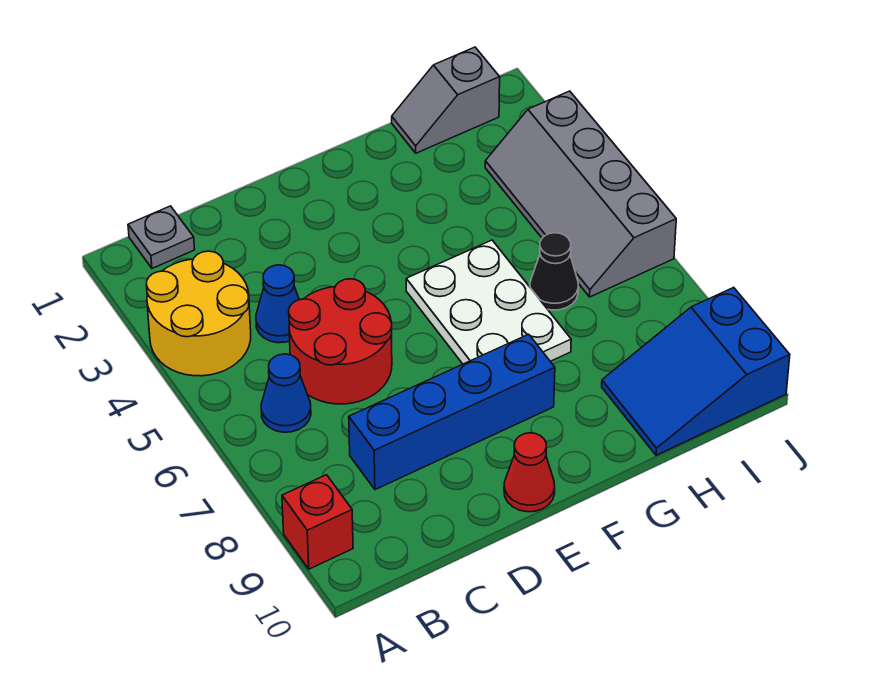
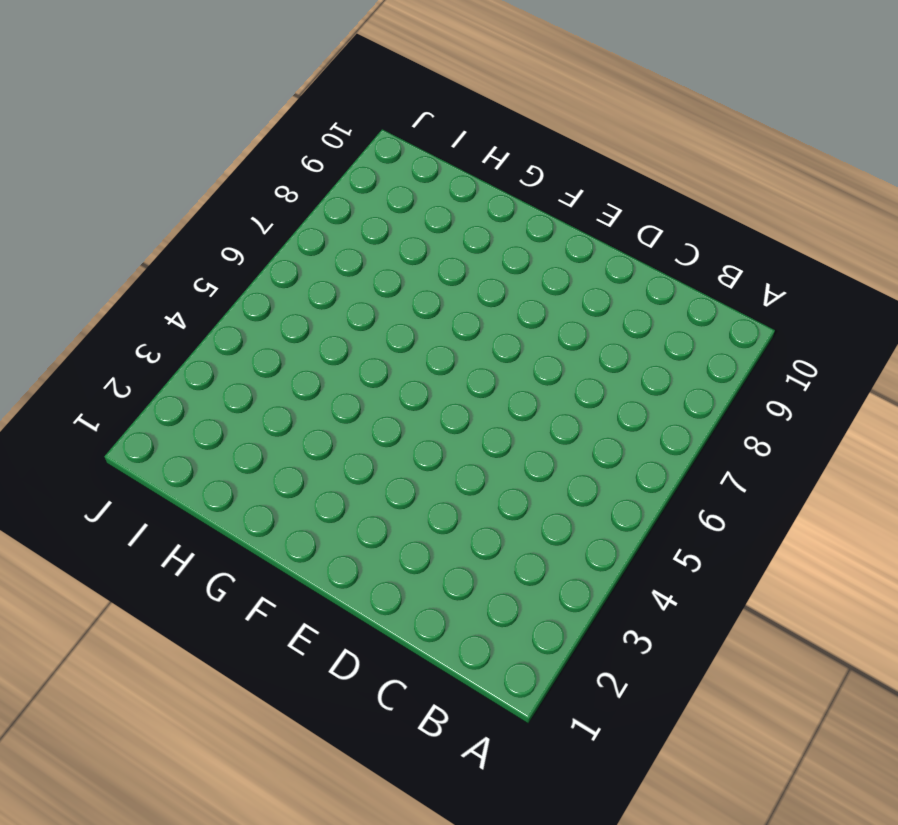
none -> yellow round brick A3:B4 level 1
none -> red brick A9 level 1
none -> grey plate B1 level 1

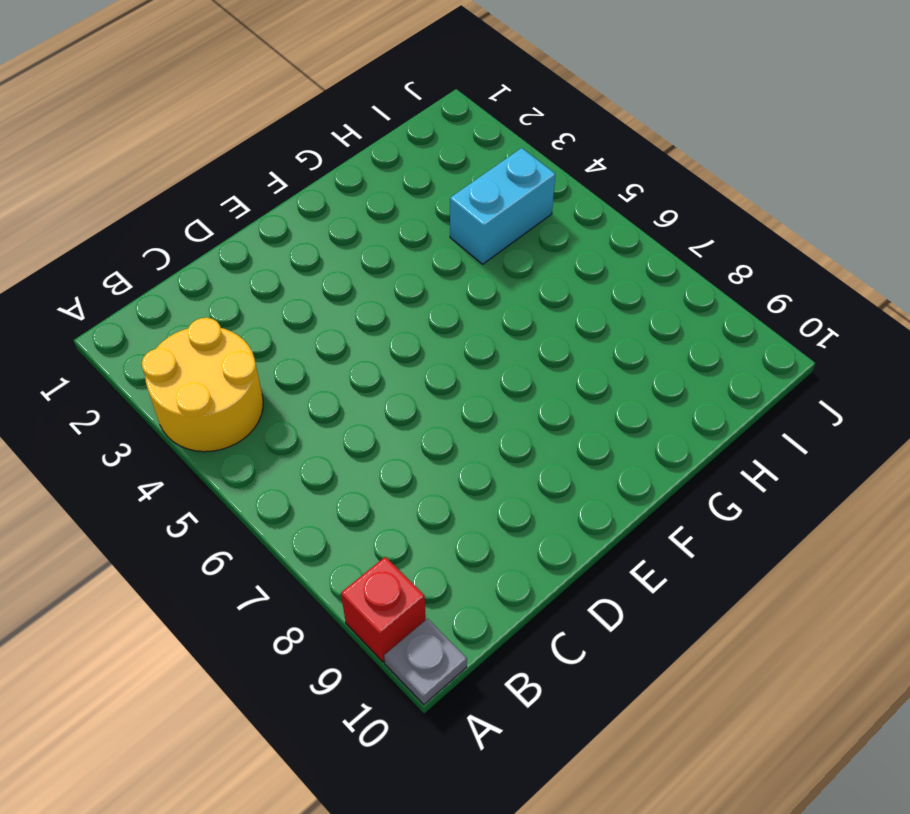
grey plate A10 level 1 -> grey plate B1 level 1
cyan brick H4:I4 level 1 -> grey slope I3:J6 level 1 top J
none -> blue cone B6 level 1
none -> blue cone C4 level 1
none -> red round brick C5:D6 level 1

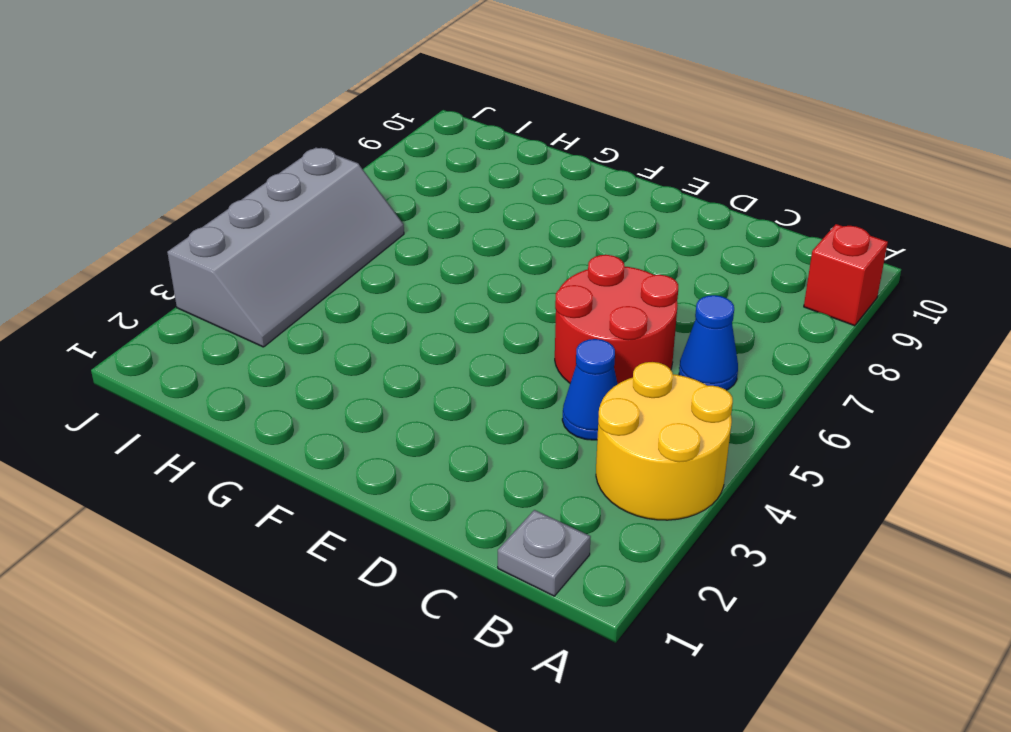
none -> blue brick C8:F8 level 1
none -> red cone E10 level 1
none -> white plate F5:G7 level 1

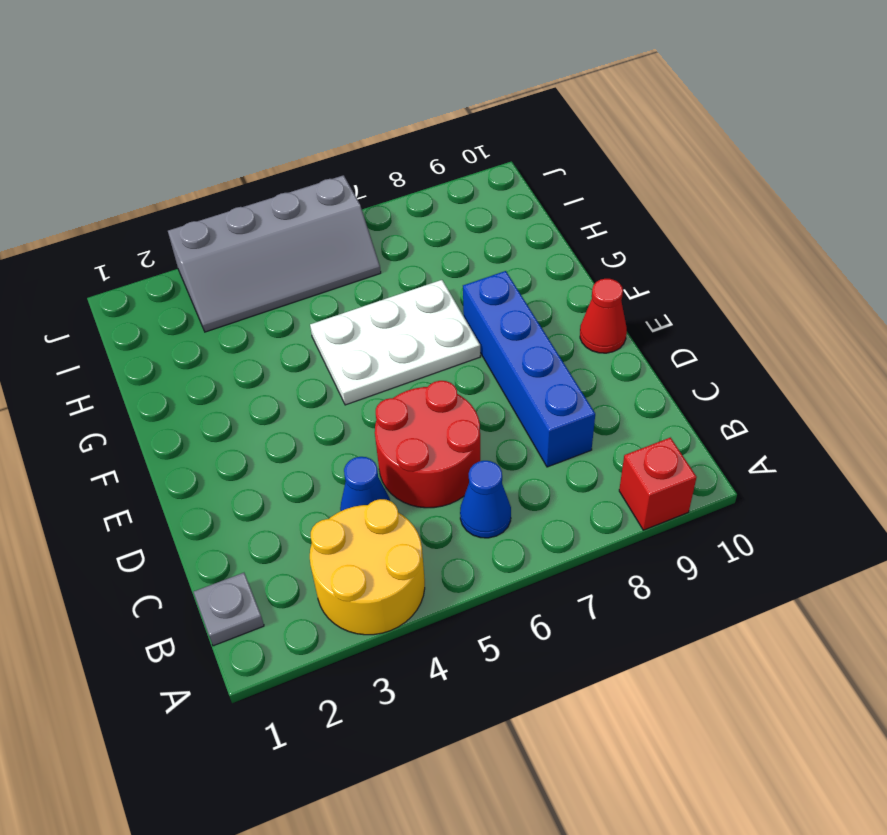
none -> grey slope H1:I1 level 1 top I
none -> black cone H6 level 1
none -> blue slope H9:J10 level 1 top J

